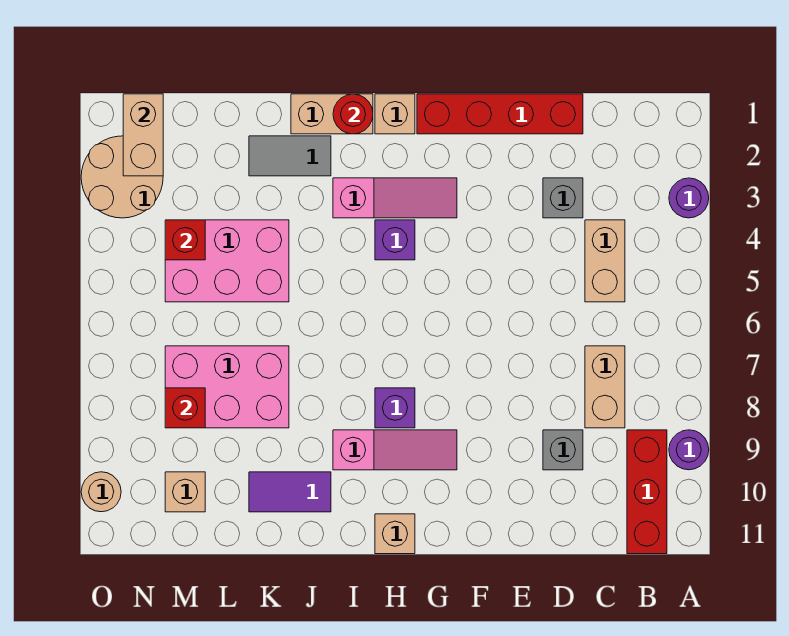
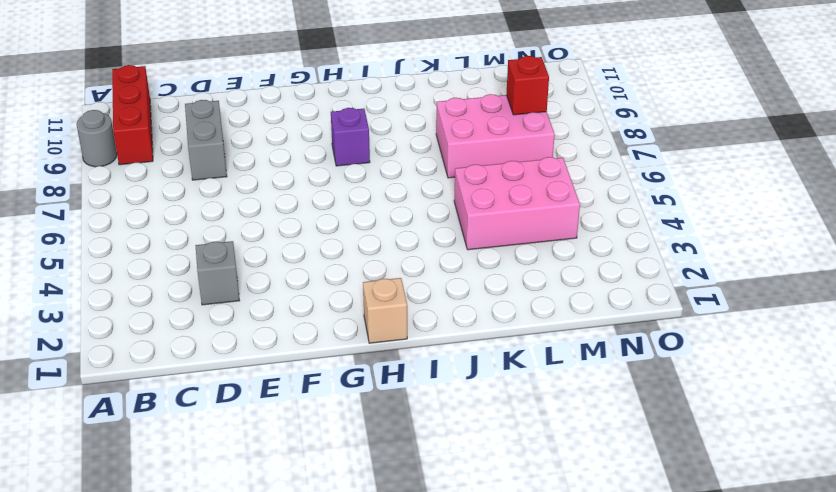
grey round brick A9 level 1 -> purple round brick A9 level 1
grey brick D8:D9 level 1 -> grey brick D9 level 1
none -> purple round brick A3 level 1
none -> tan brick C4:C5 level 1
none -> tan brick C7:C8 level 1

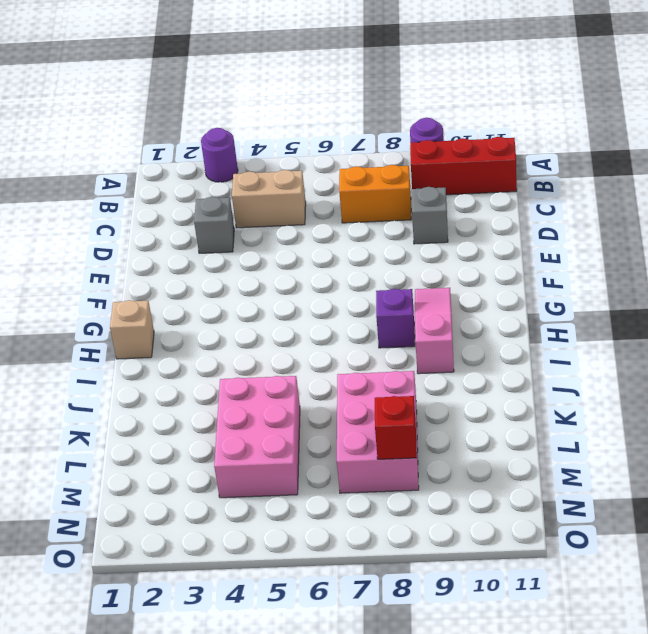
orange brick C7:C8 level 1 -> tan brick C7:C8 level 1
none -> red brick D1:G1 level 1
none -> pink slope G3:I3 level 1 top I
none -> purple brick H4 level 1

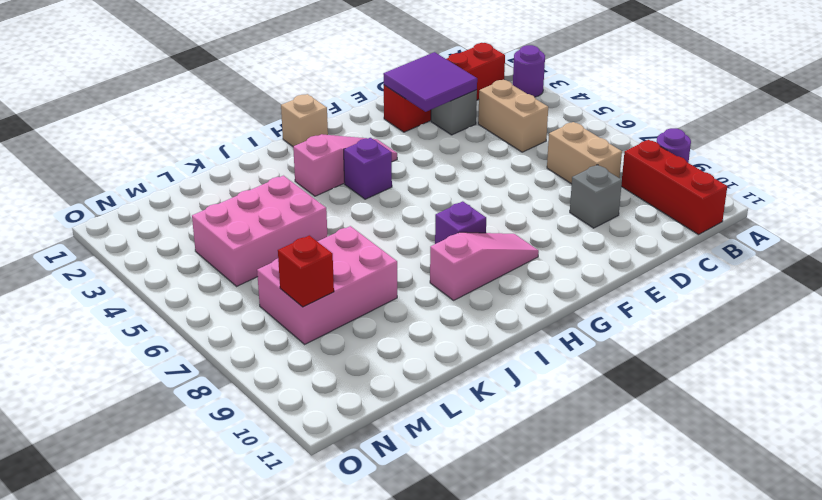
red brick B2:E2 level 1 -> red brick D1:G1 level 1
purple tile D2:E3 level 2 -> none
none -> tan brick H11 level 1
none -> tan brick I1:J1 level 1
none -> grey tile J2:K2 level 1

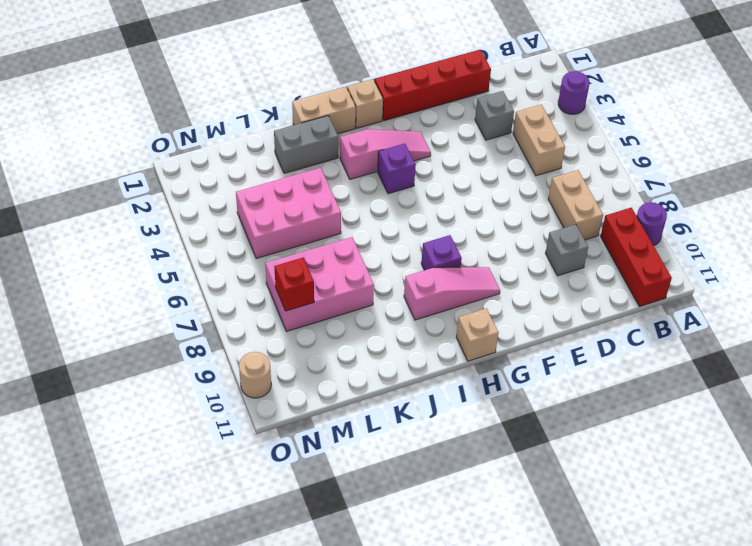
grey brick J2:K2 level 1 -> grey tile J2:K2 level 1
none -> purple tile J10:K10 level 1
none -> tan brick M10 level 1
none -> tan round brick N2:O3 level 1

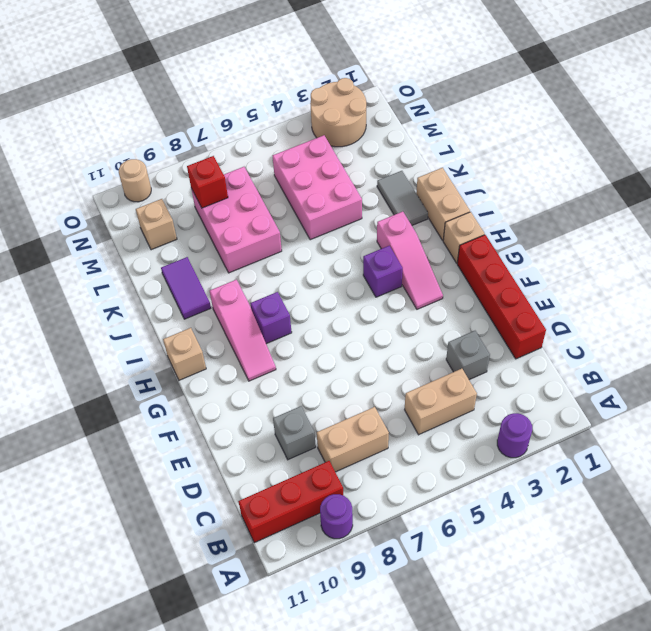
none -> red round brick I1 level 2
none -> red brick M4 level 2
none -> tan brick N1:N2 level 2

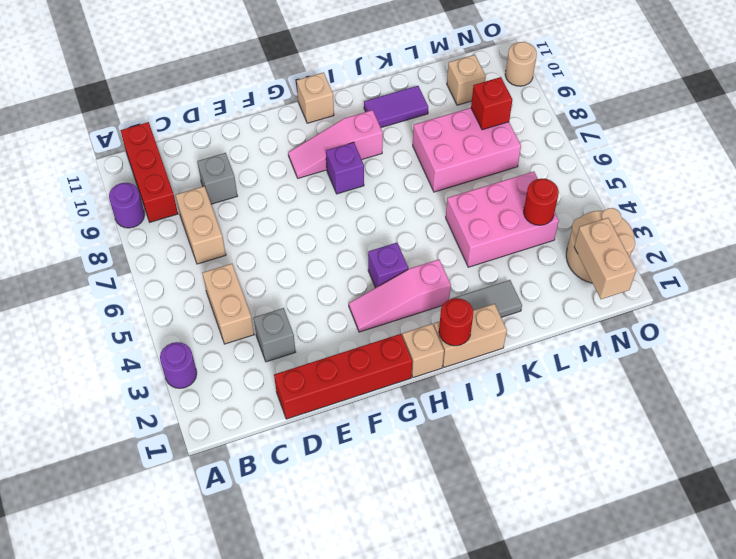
red round brick M4 level 2 -> red brick M4 level 2

